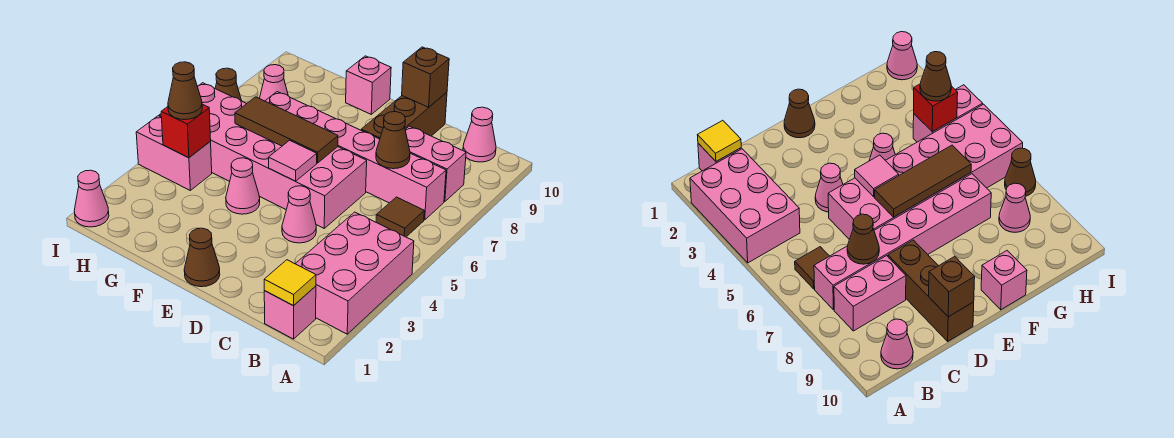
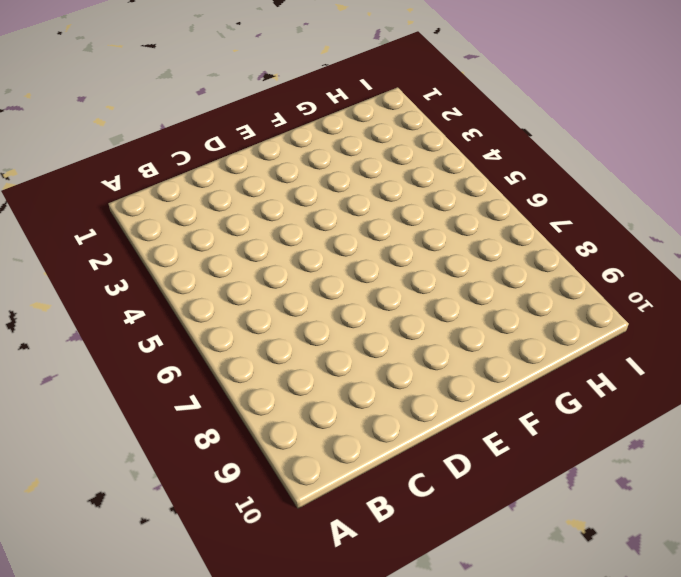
none -> pink brick A2:B4 level 1
none -> pink brick B1 level 1
none -> brown tile B6 level 1

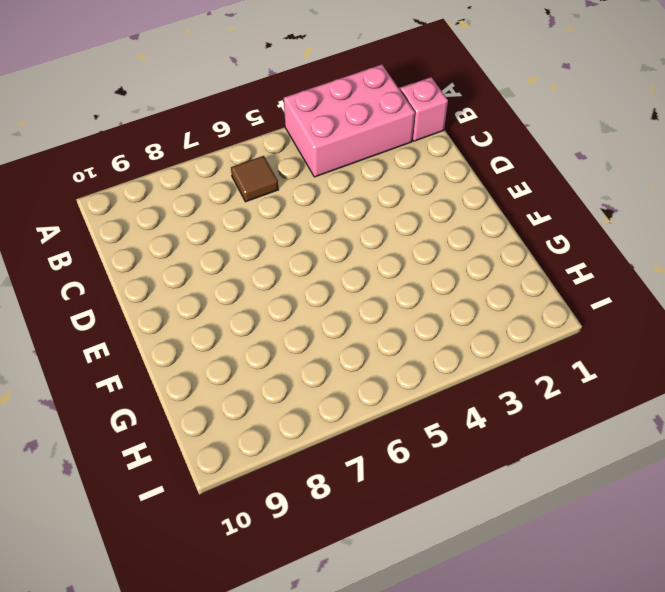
none -> pink brick B7:G7 level 1
none -> pink brick B8:C8 level 1
none -> pink cone B10 level 1

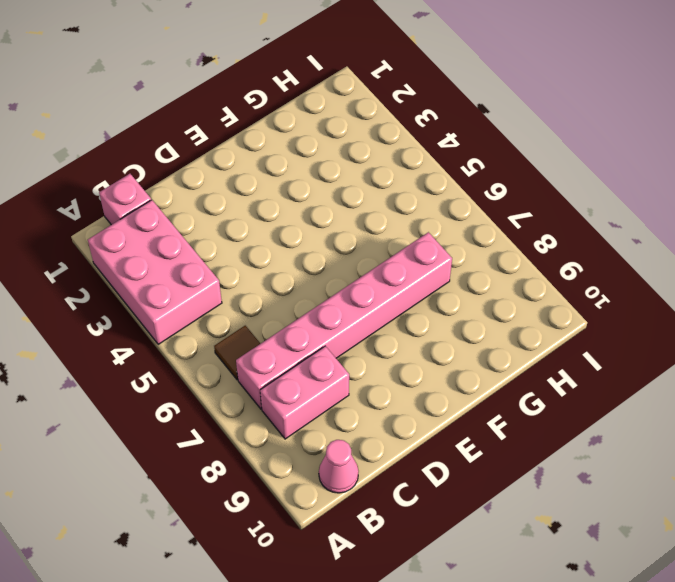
none -> pink cone D4 level 1
none -> pink brick D5:I6 level 1
none -> brown brick D8:D10 level 1

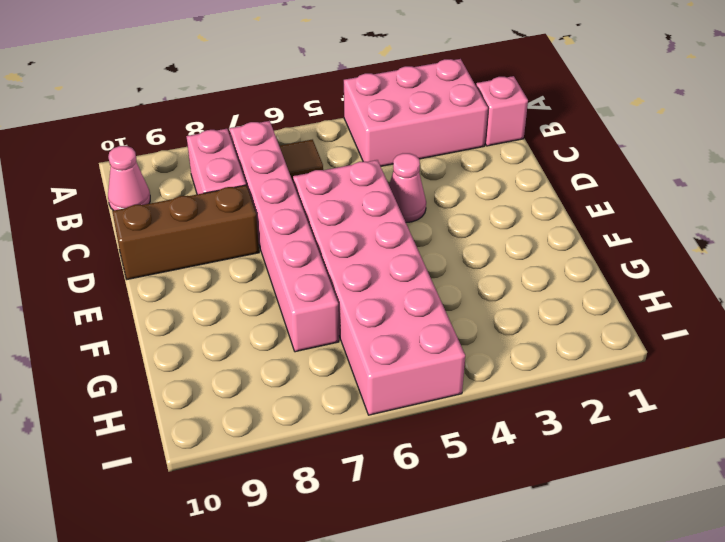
none -> brown cone E1 level 1
none -> pink cone F4 level 1
none -> pink brick F10 level 1

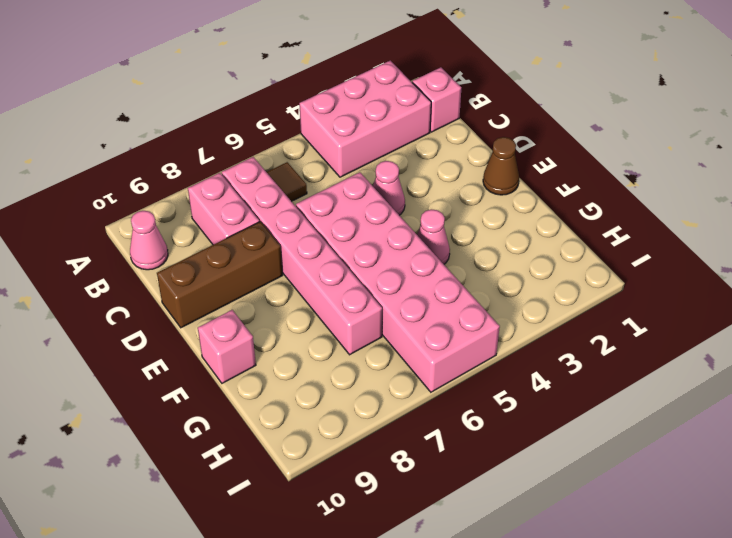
none -> pink brick H4:I4 level 1
none -> pink cone H8 level 1
none -> pink cone I1 level 1

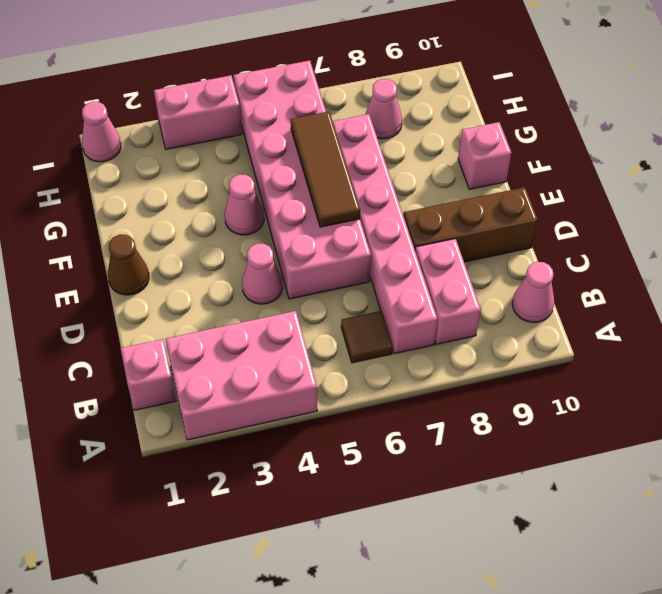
pink brick I3:I4 level 1 -> pink brick H4:I4 level 1
none -> brown cone I7 level 1
none -> yellow tile B1 level 2
none -> brown cone C7 level 2

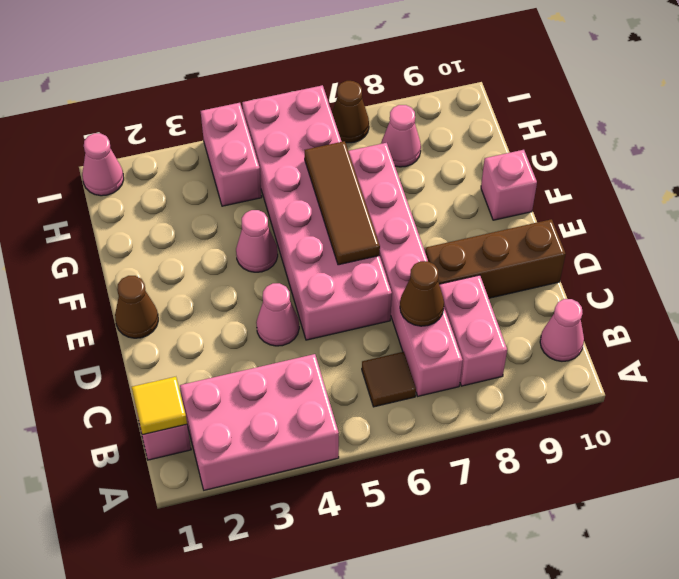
none -> brown brick D10 level 2
none -> pink tile E5 level 2
none -> red brick H4 level 2

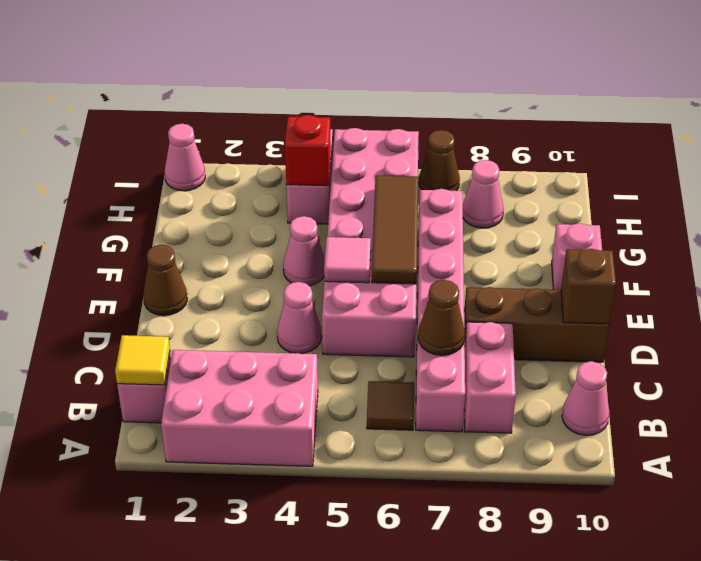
none -> brown cone H4 level 3

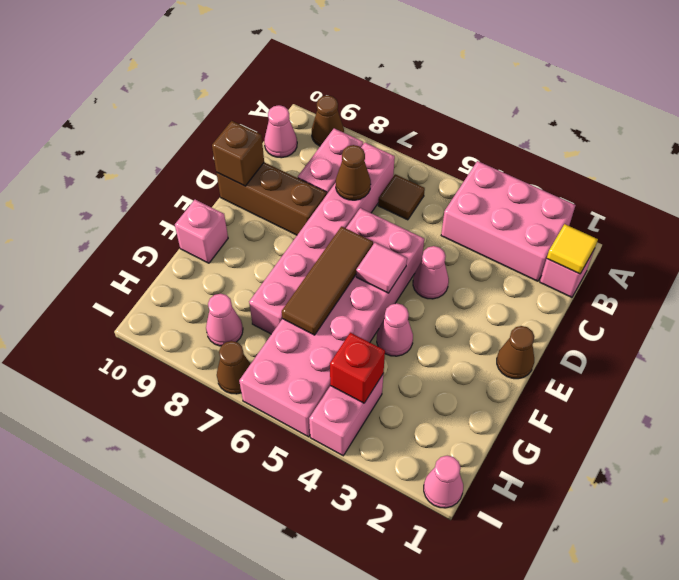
brown cone A9 level 1 -> brown cone H4 level 3

